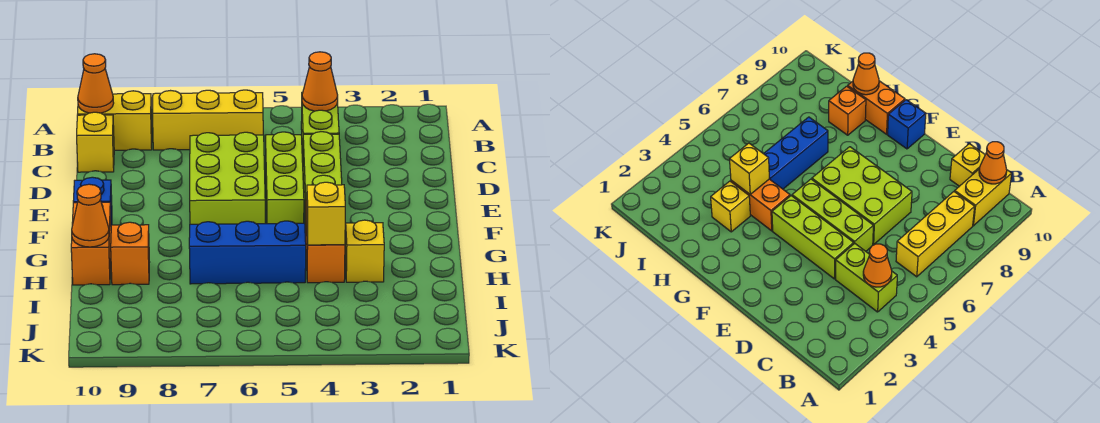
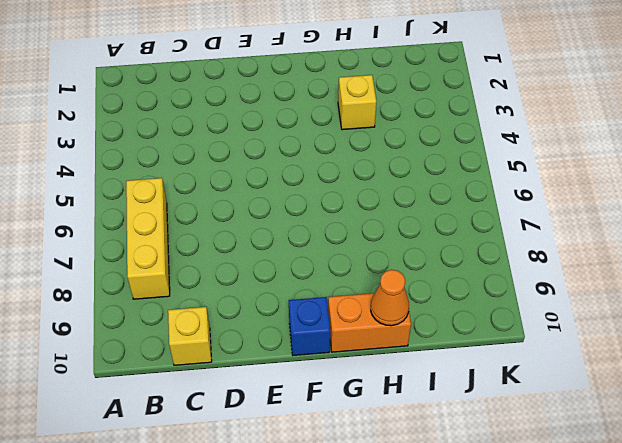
none -> lime brick B4:C4 level 1
none -> yellow brick B9:B10 level 1
none -> lime brick D4:F4 level 1

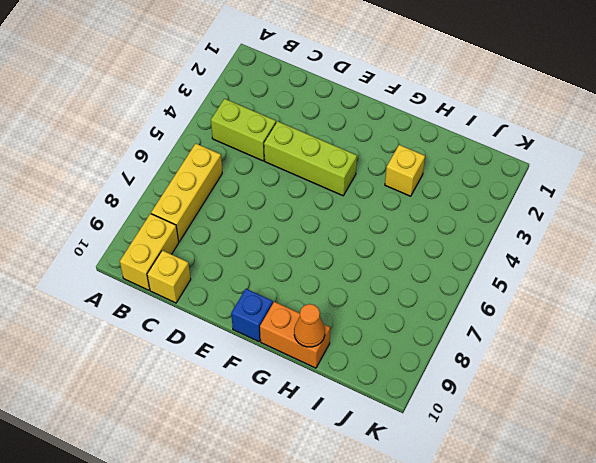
none -> lime brick D5:F5 level 1
none -> lime brick D6:F7 level 1
none -> orange brick G4:H4 level 1

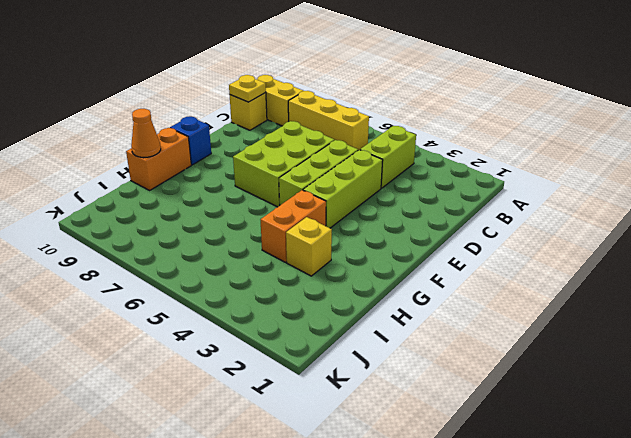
yellow plate C10 level 2 -> none
none -> blue brick H5:H7 level 1
none -> orange brick H9 level 1
none -> orange cone B4 level 2

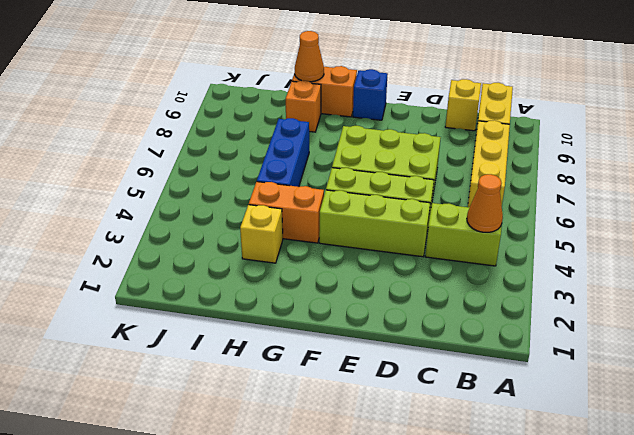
none -> orange cone B10 level 2
none -> yellow brick H4 level 2

